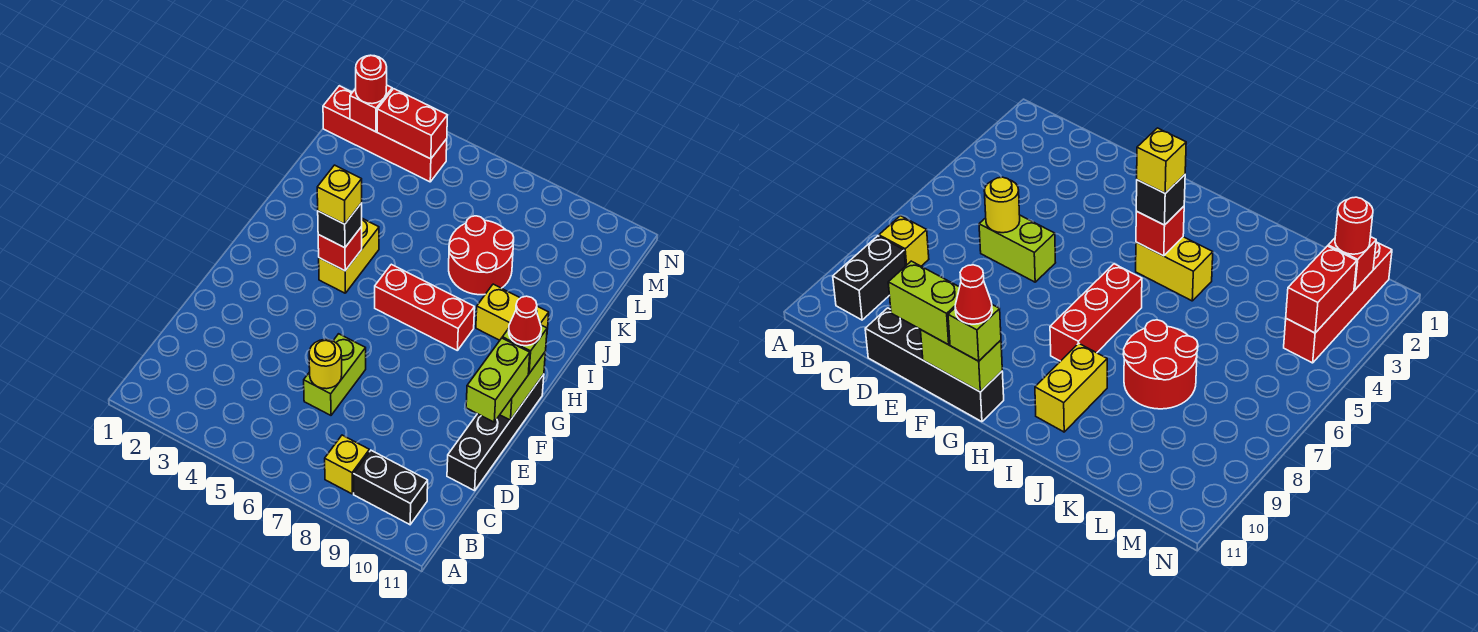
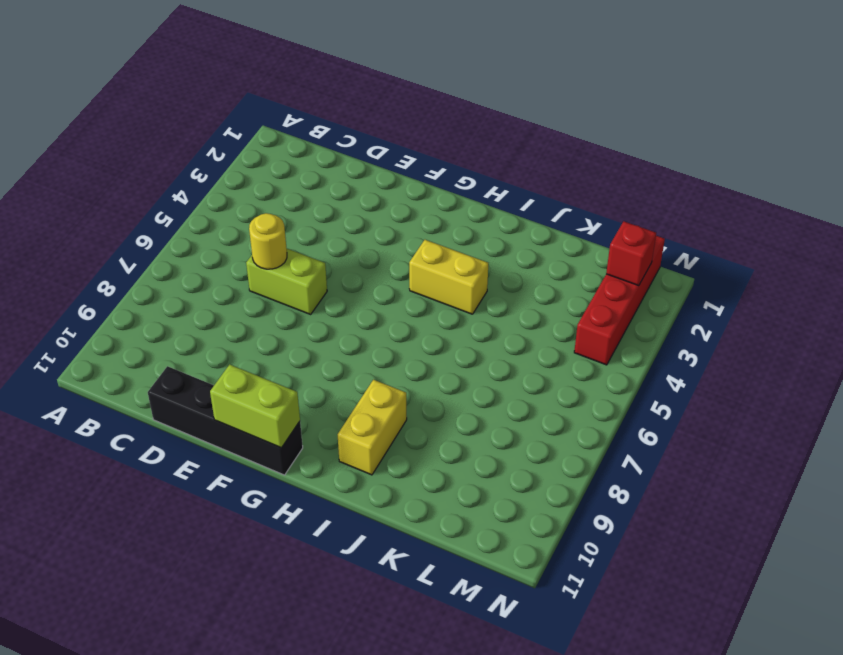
none -> yellow brick B8 level 1
none -> black brick B9:B10 level 1
none -> red brick H6:H8 level 1

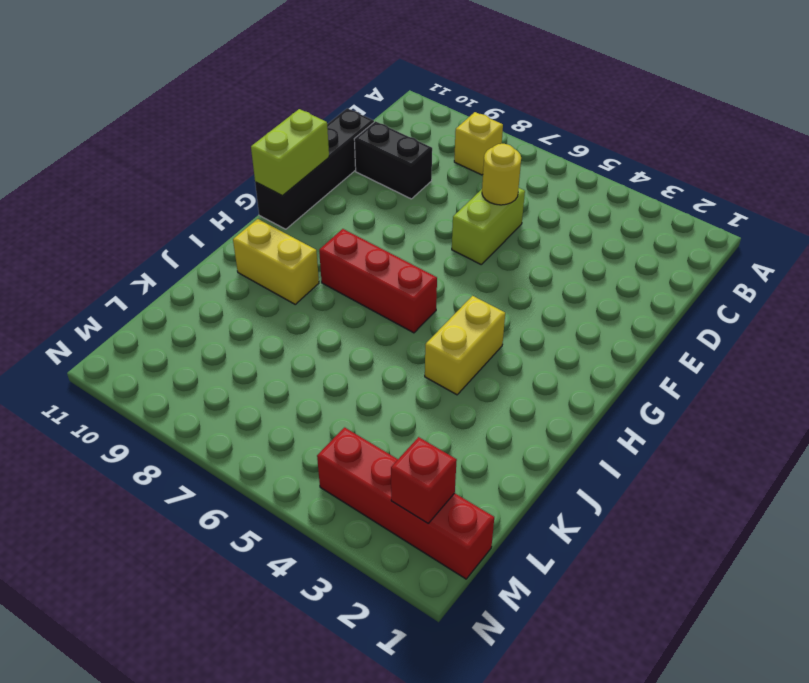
black brick D9:D10 level 1 -> black brick B9:B10 level 1
none -> red round brick J7:K8 level 1
none -> red brick H4 level 2
none -> red brick M3:M4 level 2

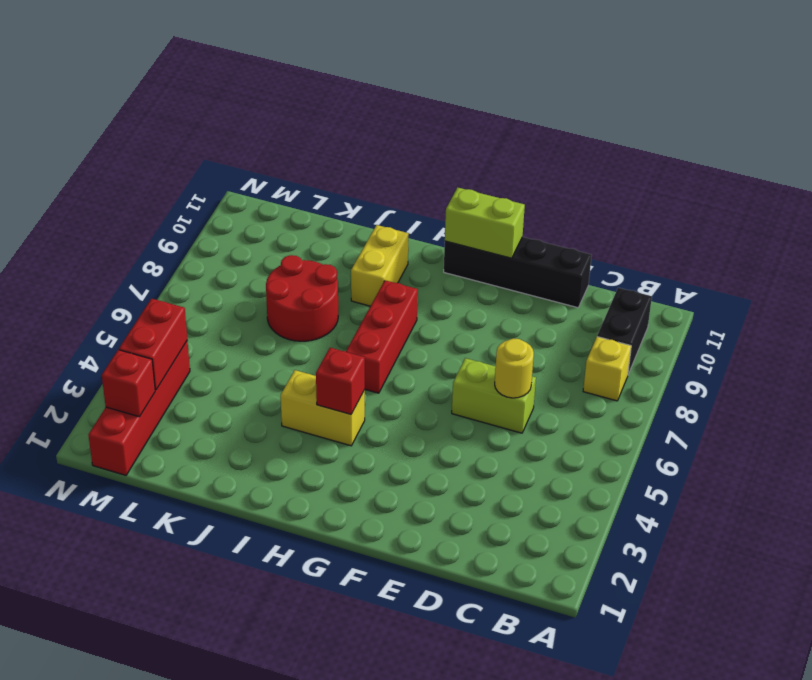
none -> lime brick E11:F11 level 3
none -> lime brick G11 level 3
none -> black brick H4 level 3

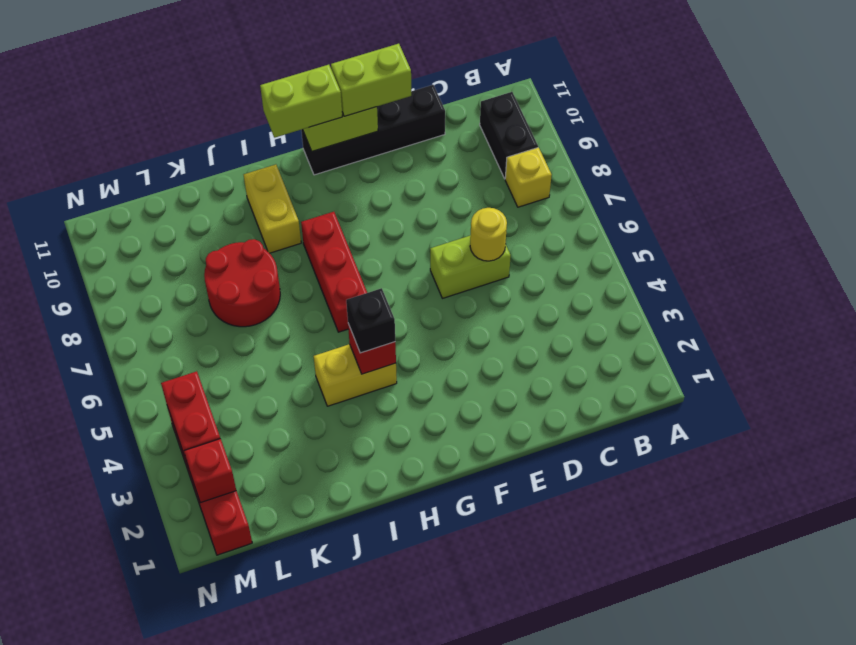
lime brick G11:H11 level 3 -> lime brick G11 level 3
none -> red round brick M2 level 3
none -> red cone G11 level 4
none -> yellow brick H4 level 4

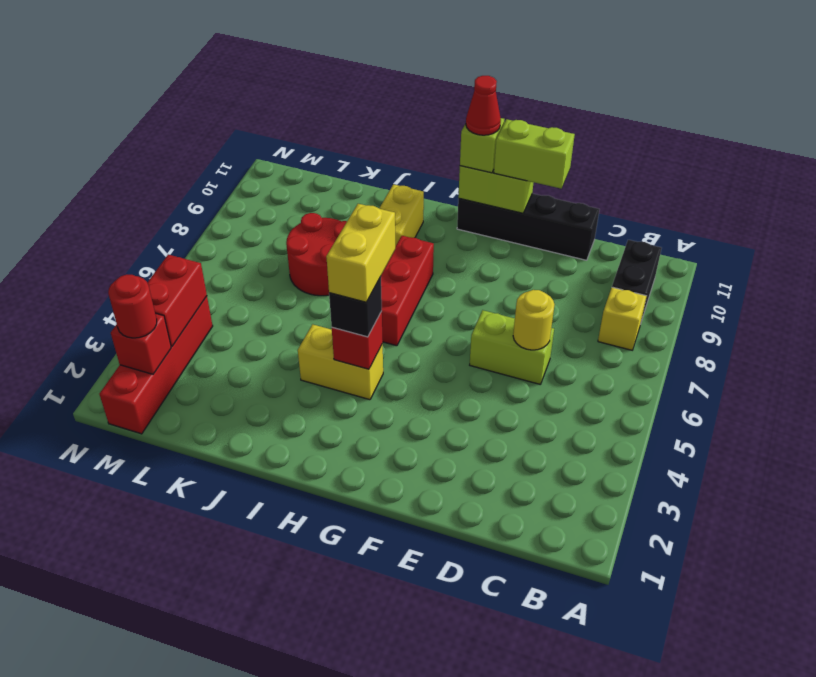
yellow brick H4:H5 level 4 -> yellow brick H4 level 4

